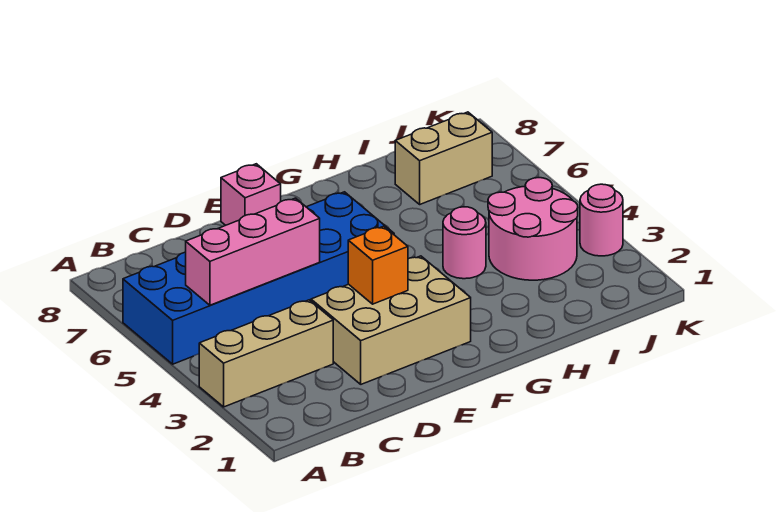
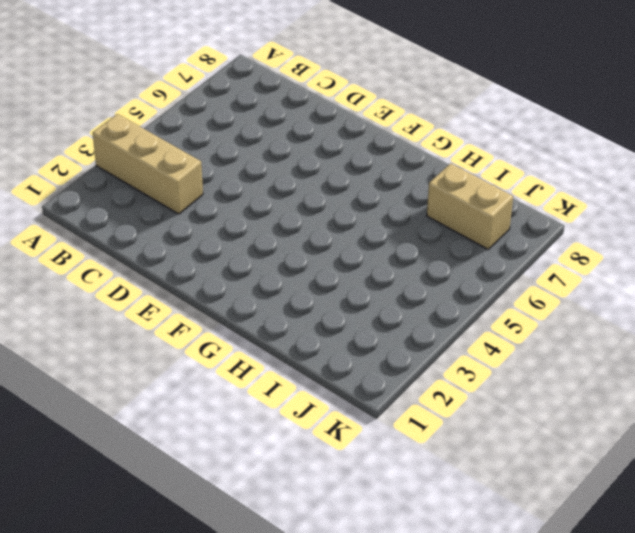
none -> blue brick A5:F6 level 1
none -> tan brick D2:F3 level 1

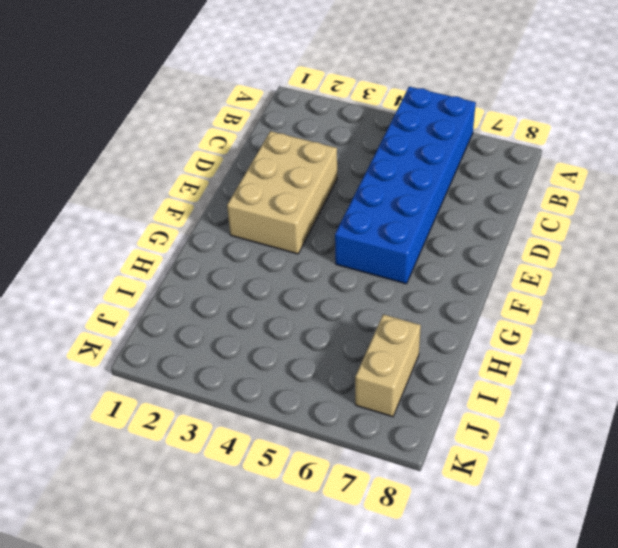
none -> tan brick A3:C3 level 1
none -> pink brick E8 level 1

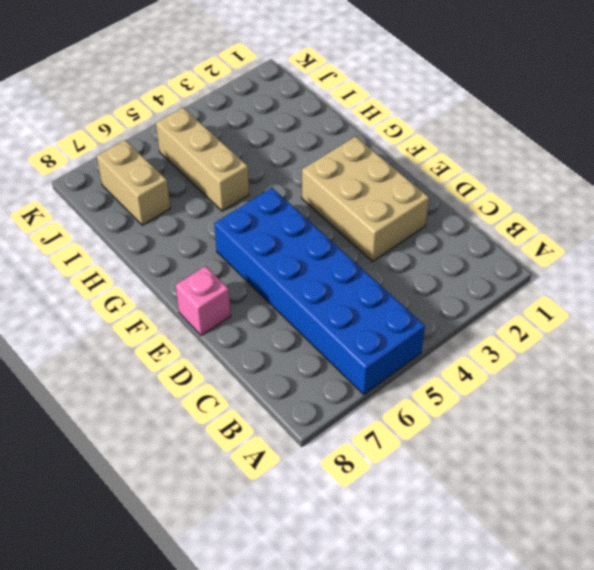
tan brick H5:J5 level 1 -> tan brick A3:C3 level 1
none -> pink round brick H4 level 1
none -> pink round brick I3:J4 level 1

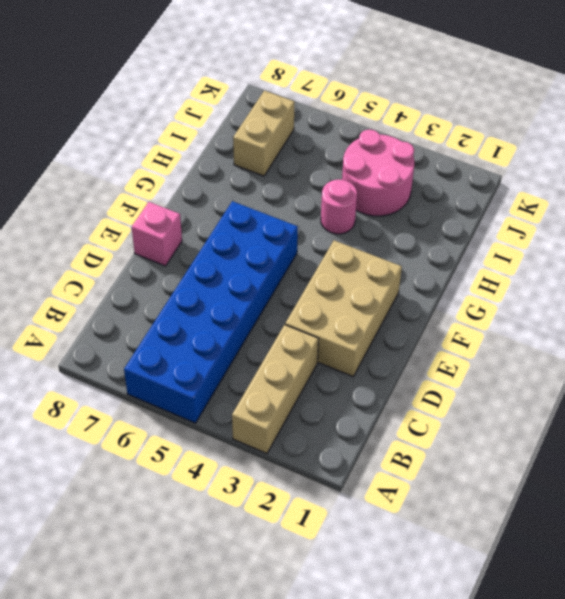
none -> pink round brick K3 level 1
none -> pink brick B5:D5 level 2

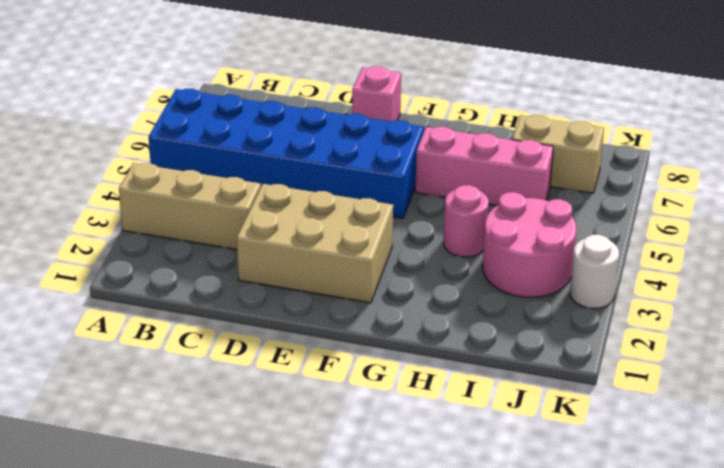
pink brick G6:I6 level 1 -> pink brick B5:D5 level 2
white round brick K3 level 1 -> pink round brick K3 level 1
none -> orange brick E3 level 2

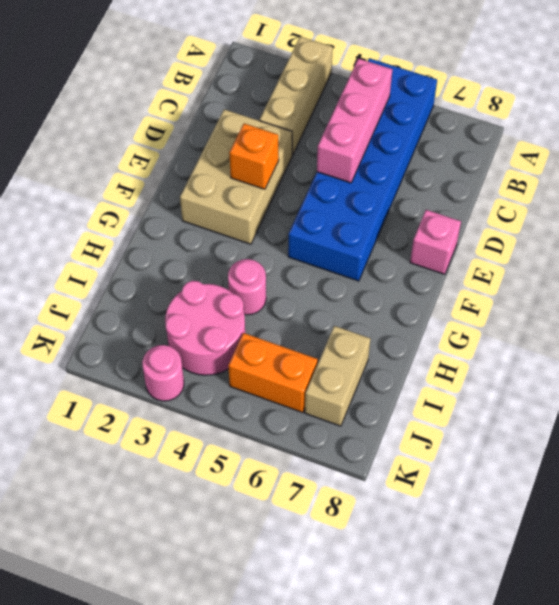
orange brick J5:J6 level 1 -> none

